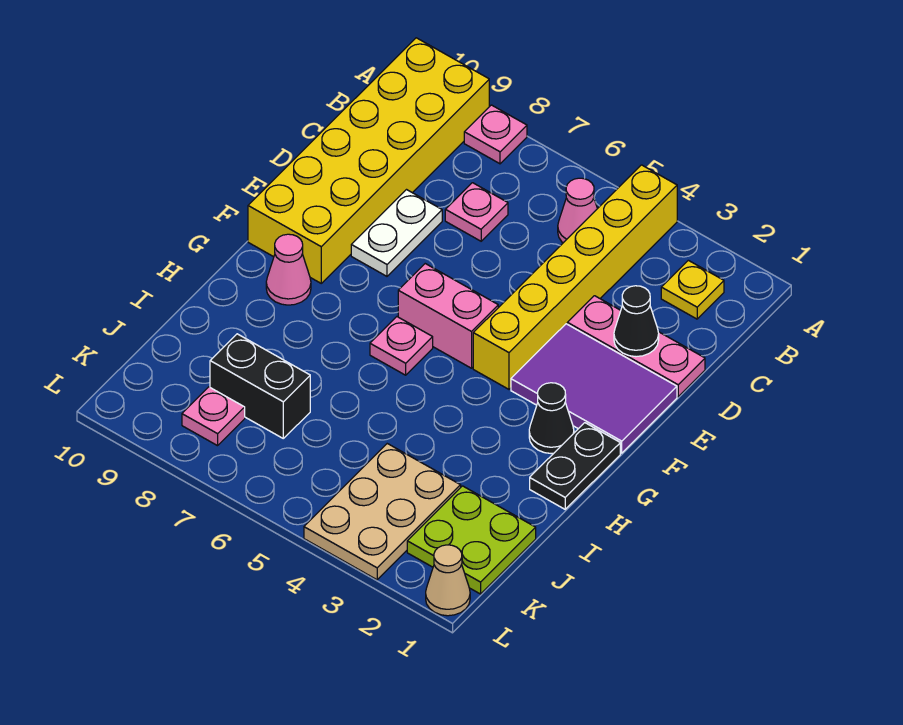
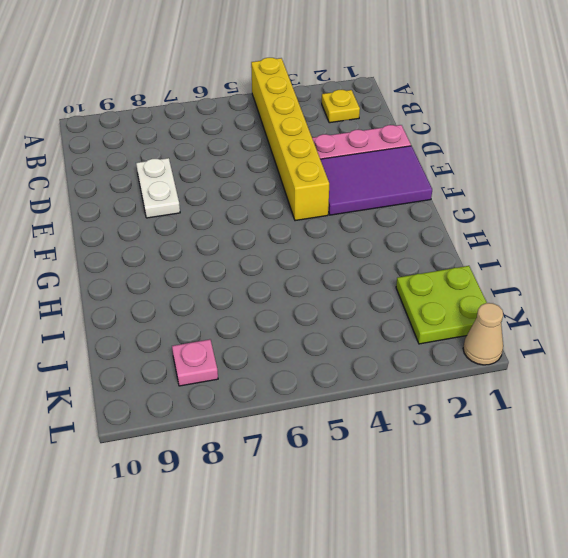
none -> pink plate A8 level 1
none -> yellow brick A9:F10 level 1
none -> pink cone B5 level 1

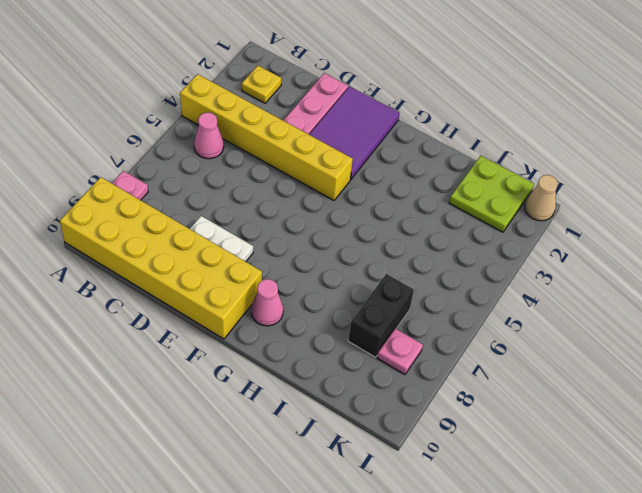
none -> pink plate C7 level 1
none -> pink brick F5:F6 level 1
none -> black plate G1:H1 level 1

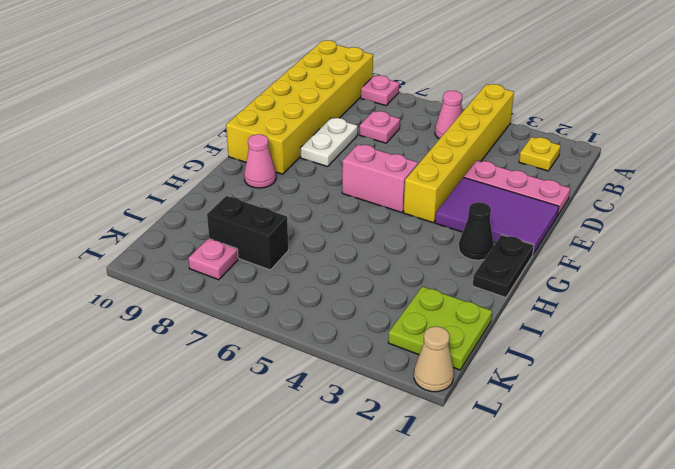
none -> pink plate G6 level 1
none -> tan plate J3:L4 level 1
none -> black cone D2 level 2

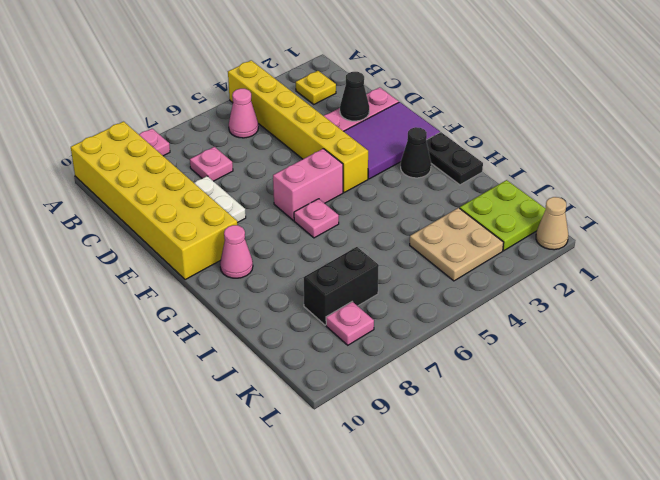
tan plate J3:K4 level 1 -> tan plate J3:L4 level 1

